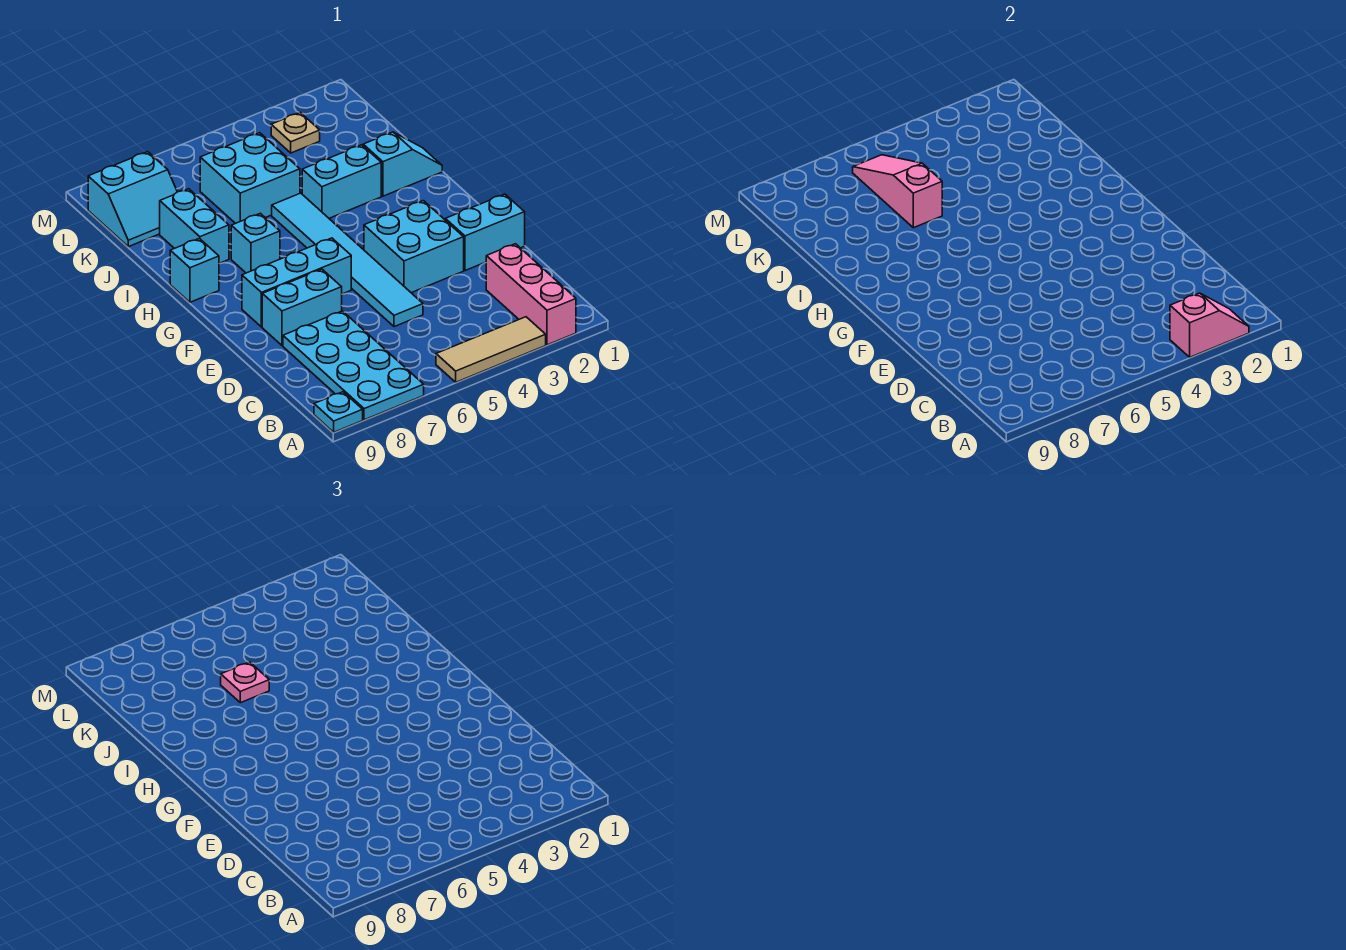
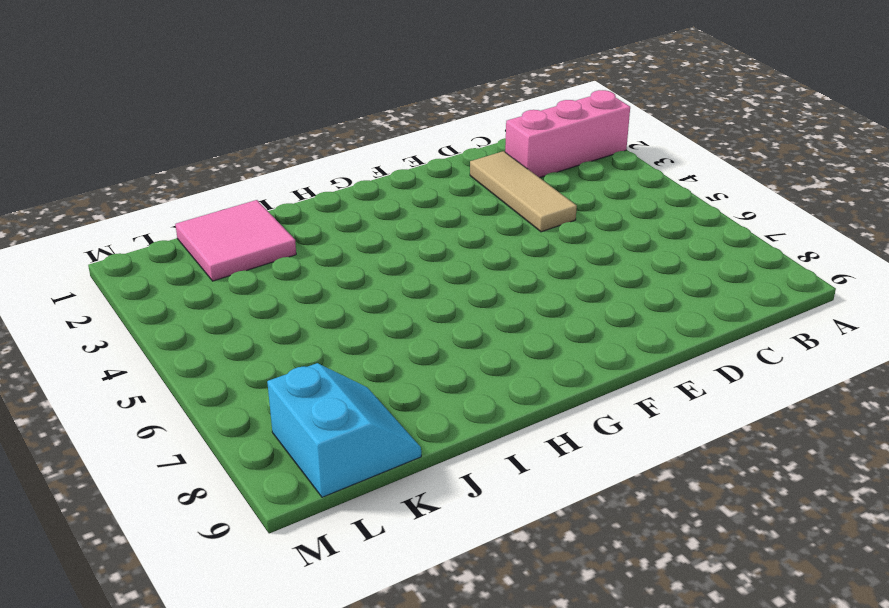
tan tile D2:D4 level 1 -> tan tile A3:A5 level 1
pink tile J1:K2 level 1 -> none
none -> cyan plate A7:D8 level 1
none -> cyan plate A9 level 1
none -> cyan tile D5:I5 level 1

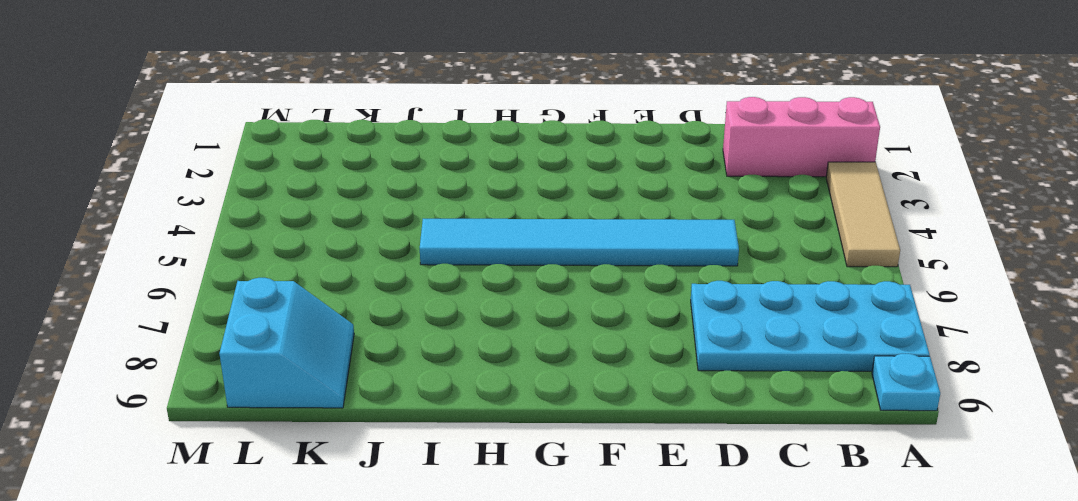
none -> cyan brick E1:E2 level 1
none -> cyan brick E3:F4 level 1
none -> cyan brick E7:E8 level 1

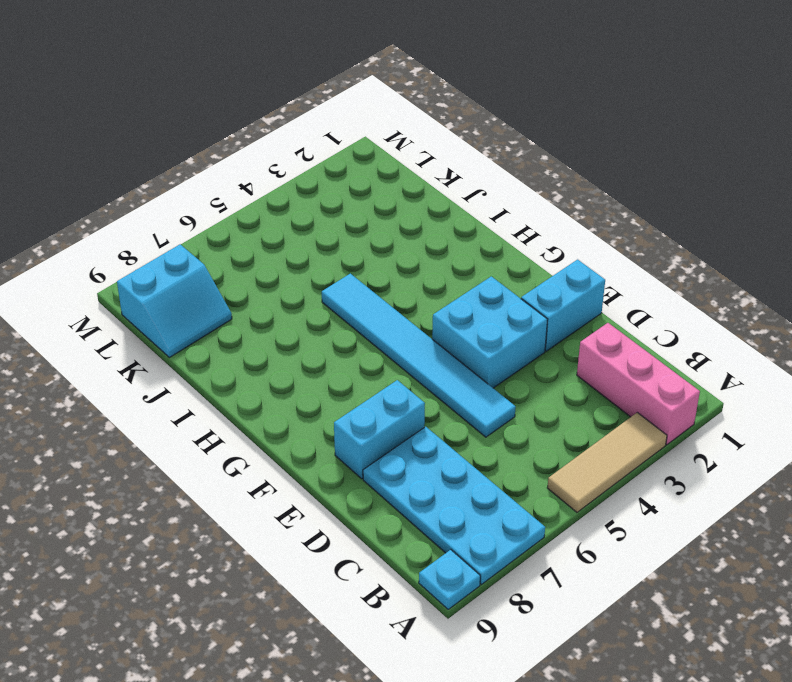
none -> cyan brick F6:F8 level 1
none -> cyan brick H7 level 1
none -> cyan brick H9 level 1

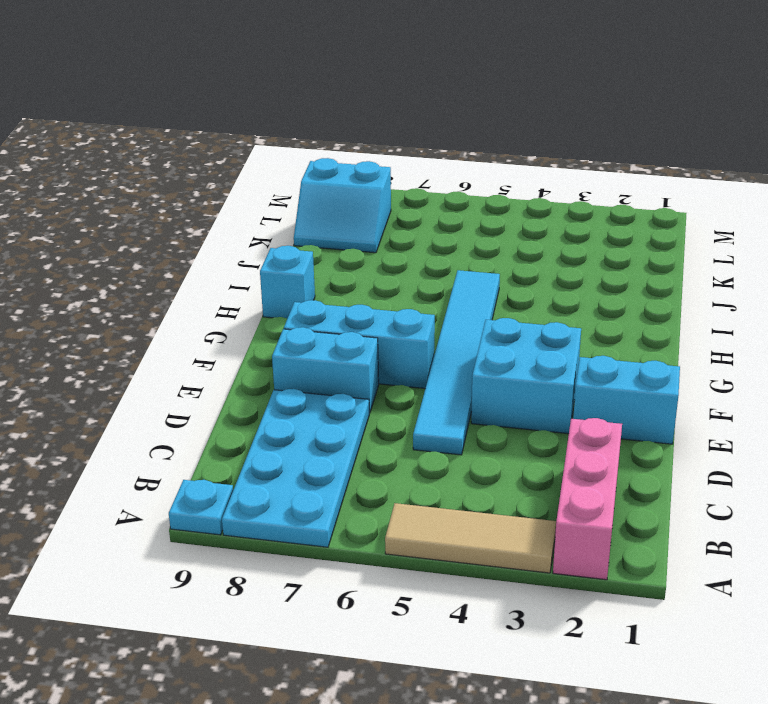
none -> cyan brick H7 level 1
none -> cyan slope I1:I2 level 1 top 2
none -> cyan brick I3:I4 level 1

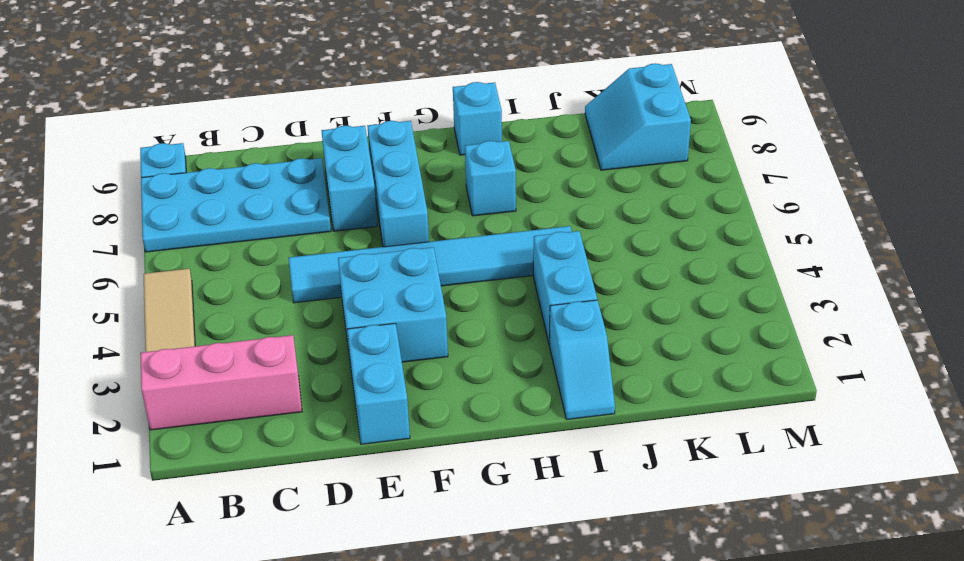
none -> cyan brick I8:J8 level 1
none -> cyan brick J5:K6 level 1
none -> tan plate L3 level 1

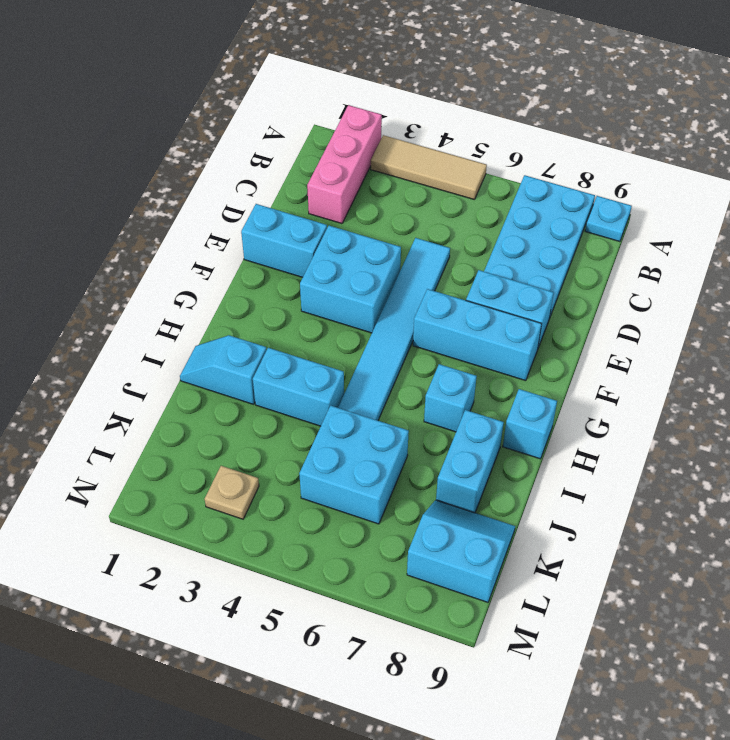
none -> pink slope A2:A3 level 2 top 3
none -> pink slope J6:L6 level 2 top J
none -> pink plate J6 level 3

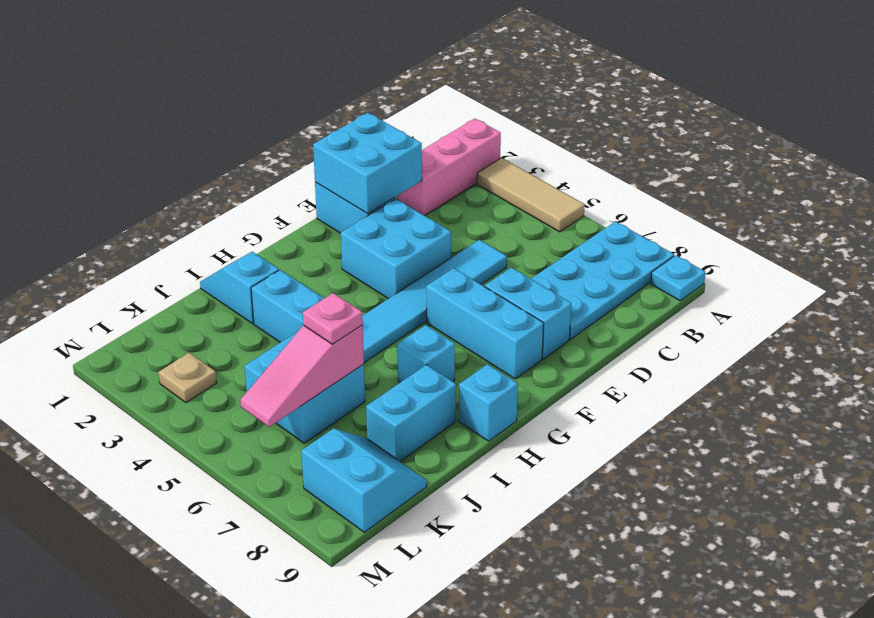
cyan brick D1:E2 level 2 -> none
none -> pink slope A2:A3 level 2 top 3

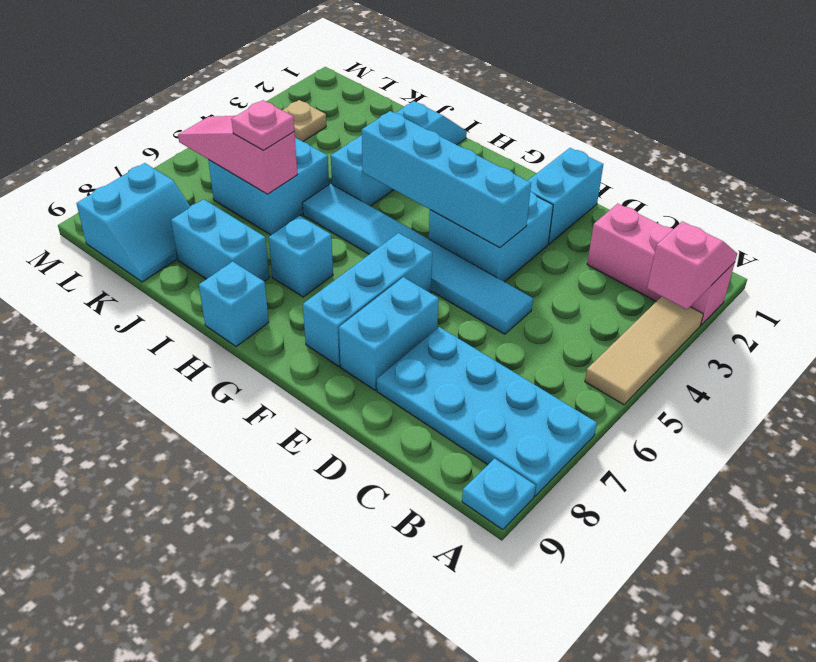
cyan brick E4:H4 level 2 -> none

